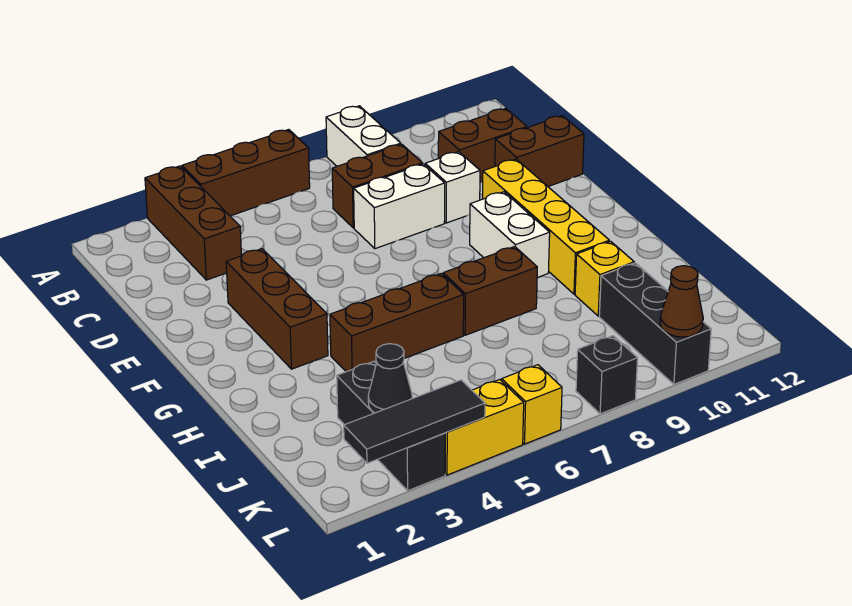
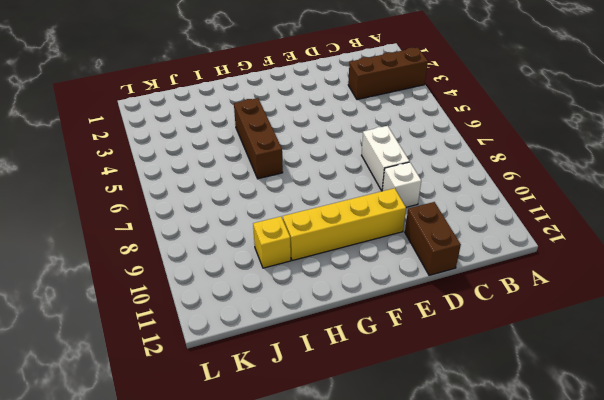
none -> brown brick A4:A6 level 1
none -> white brick A8:B8 level 1
none -> brown brick C7:C8 level 1

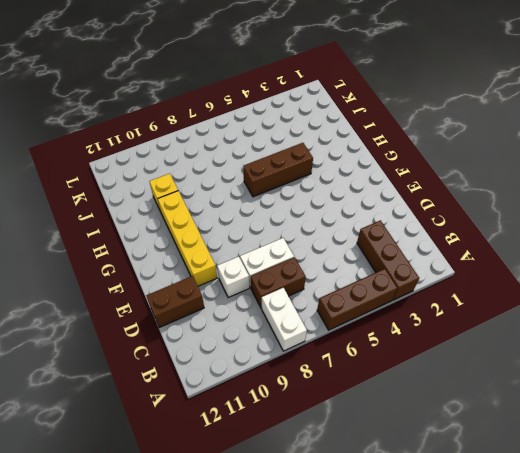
none -> brown brick C10:C11 level 1
none -> brown brick E3:G3 level 1
none -> white brick F9:G9 level 1

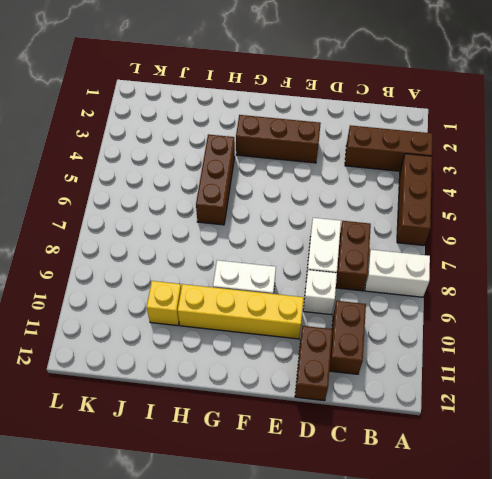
none -> brown brick H7:H8 level 1
none -> black brick J3:L3 level 1
none -> black brick J10:L10 level 1

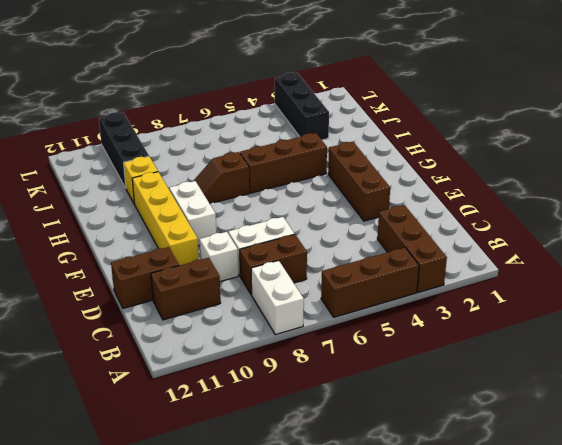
brown slope H7:H8 level 1 top 7 -> brown brick H7:H8 level 1
none -> yellow brick L4:L5 level 1
none -> yellow brick L6 level 1
none -> black brick L8 level 1

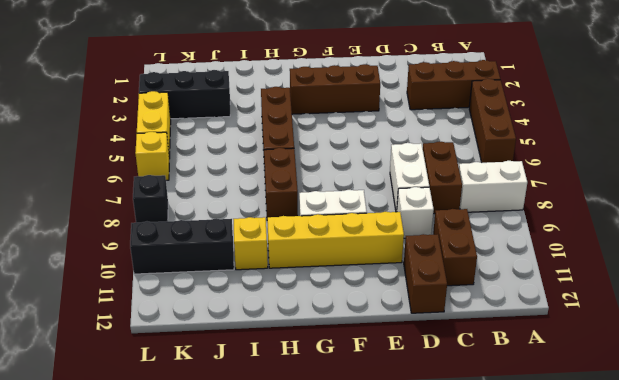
none -> black cone K3 level 2
none -> black tile L2:L4 level 2
none -> brown cone L10 level 2

